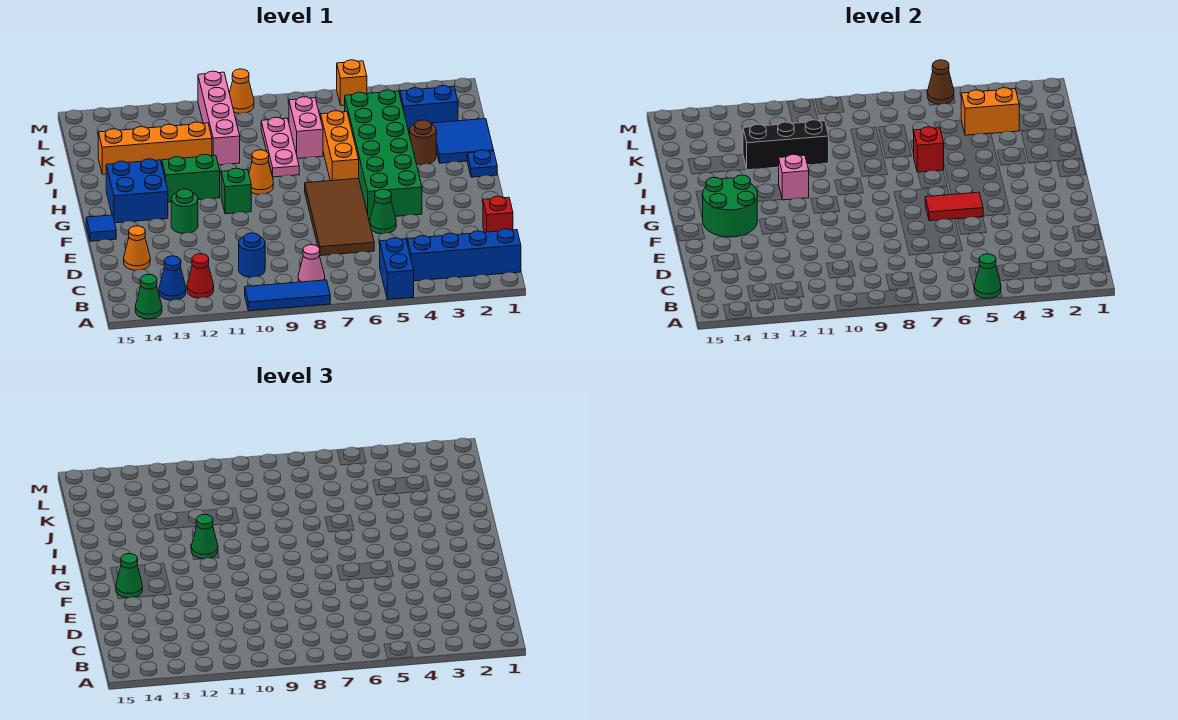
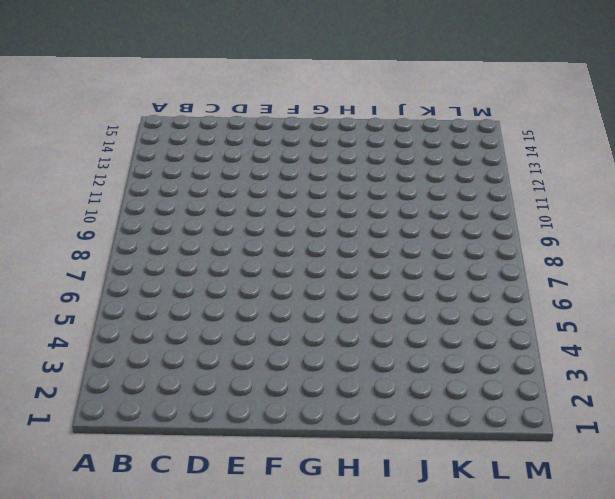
none -> blue brick A5:B5 level 1
none -> blue tile A8:A10 level 1
none -> green cone A14 level 1
none -> blue brick B1:B4 level 1

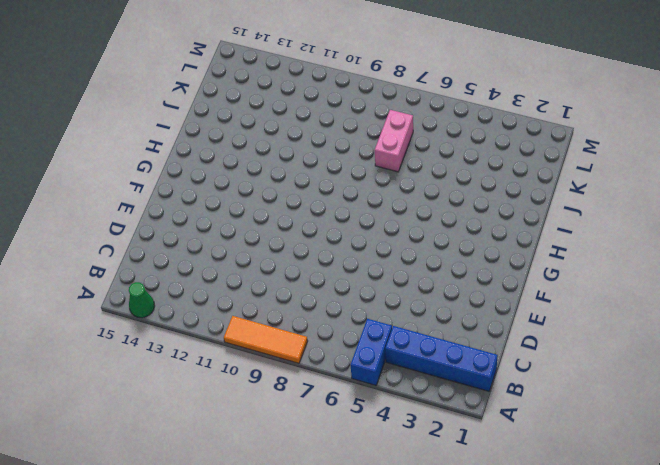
orange tile A8:A10 level 1 -> blue tile A8:A10 level 1
none -> pink cone B8 level 1
none -> red cone B12 level 1
none -> blue cone B13 level 1
none -> blue round brick C10 level 1

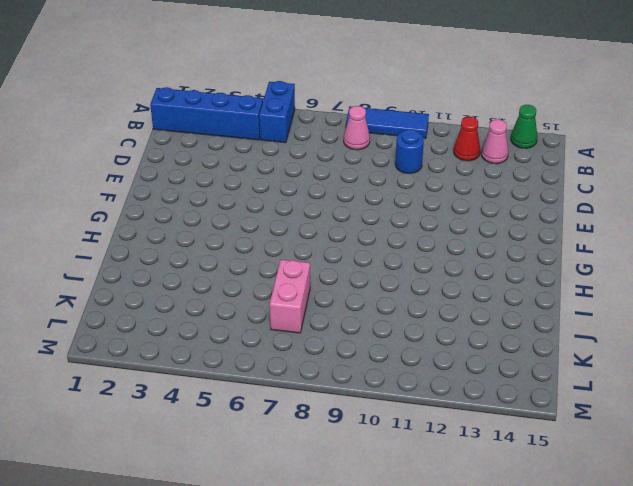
pink cone B13 level 1 -> blue cone B13 level 1
none -> red brick D1 level 1
none -> brown tile D6:G7 level 1
none -> orange cone D14 level 1
none -> green cone E5 level 1

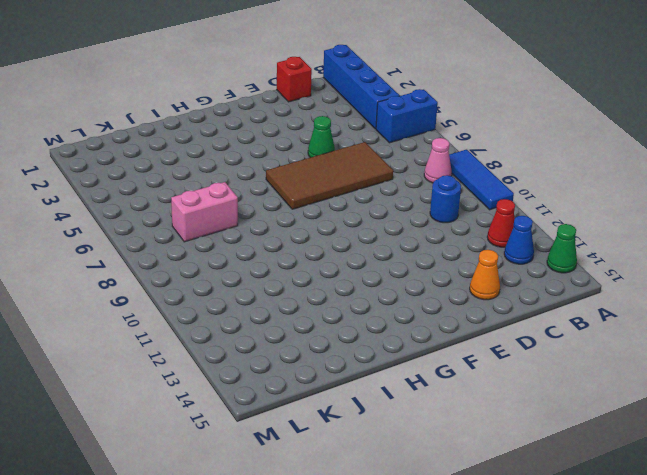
none -> green brick F4:K5 level 1
none -> green round brick F12 level 1
none -> blue tile F15 level 1
none -> green brick G10 level 1

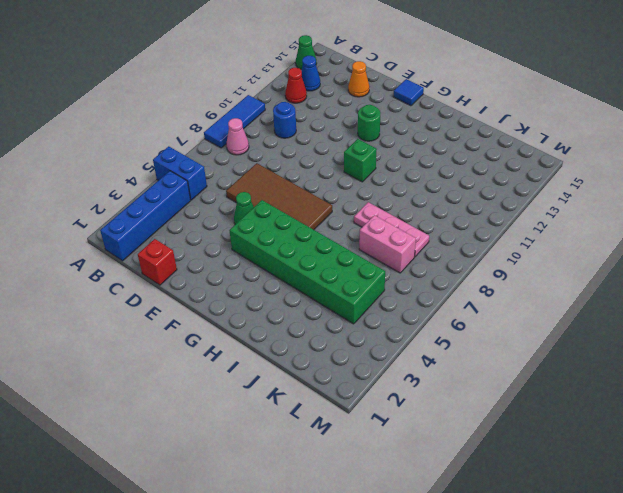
none -> blue brick G13:H14 level 1
none -> blue plate H1 level 1
none -> orange brick H6:J6 level 1
none -> orange cone H9 level 1

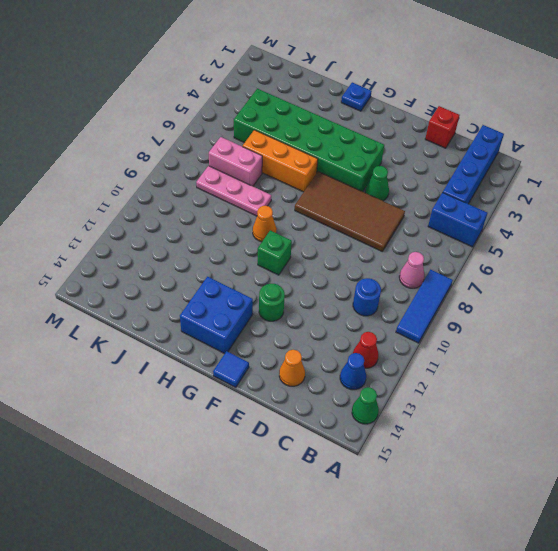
none -> green brick H11:H12 level 1
none -> blue tile I1:J2 level 1
none -> brown round brick I3 level 1
none -> pink brick J10:M10 level 1

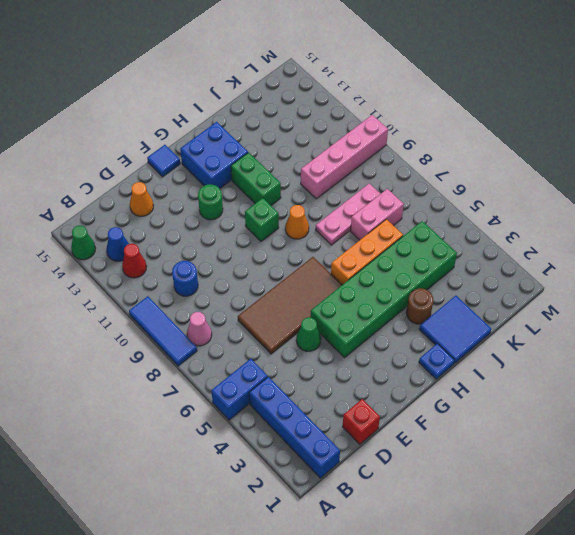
none -> orange brick J11:J14 level 1
none -> blue brick K2:K3 level 1
none -> orange brick M5 level 1
none -> orange cone M9 level 1

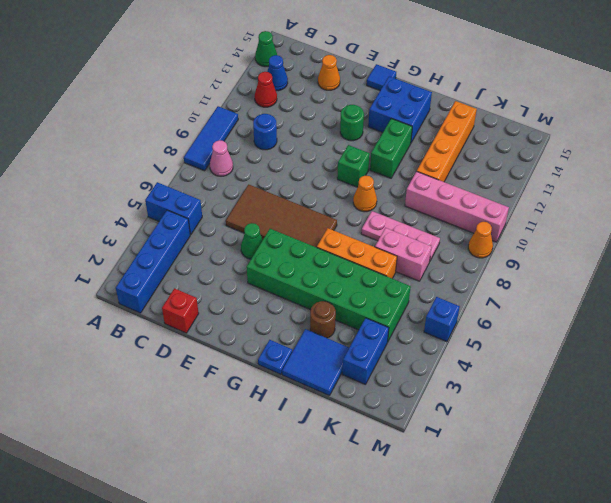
blue brick M5 level 1 -> orange brick M5 level 1
none -> green cone A5 level 2
none -> red tile F5:F6 level 2
none -> green round brick F13:G14 level 2
none -> pink brick H11 level 2

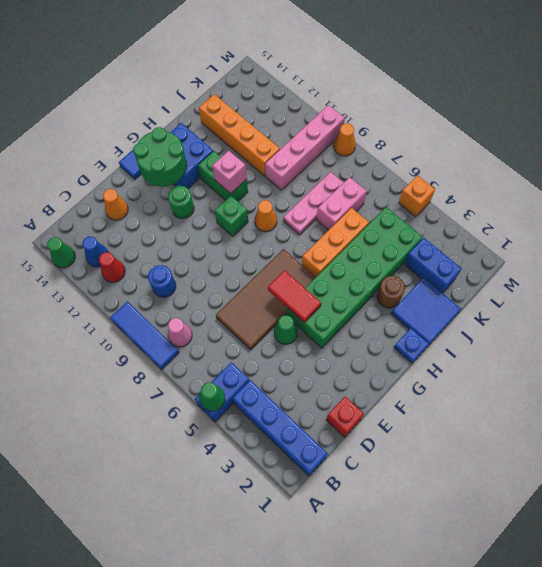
none -> red brick I6 level 2
none -> black brick J10:J12 level 2
none -> orange brick K3:K4 level 2
none -> brown cone M5 level 2

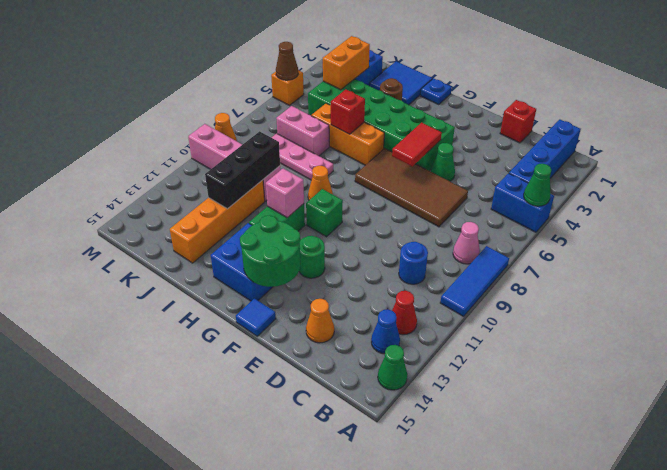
none -> green cone F14 level 3
none -> green cone H11 level 3

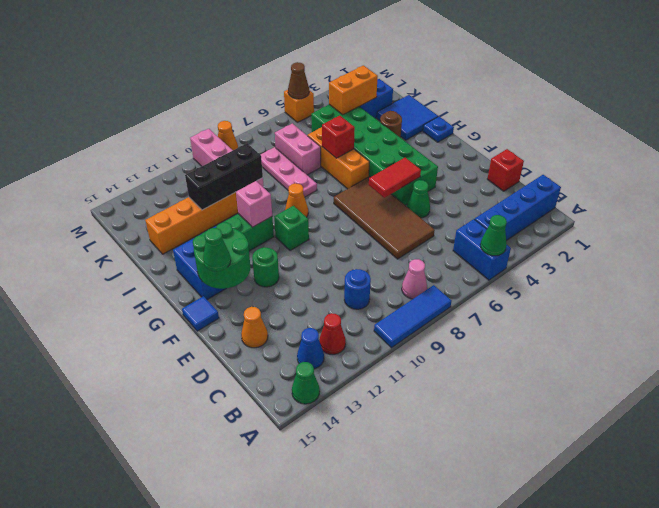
none -> green cone H11 level 3

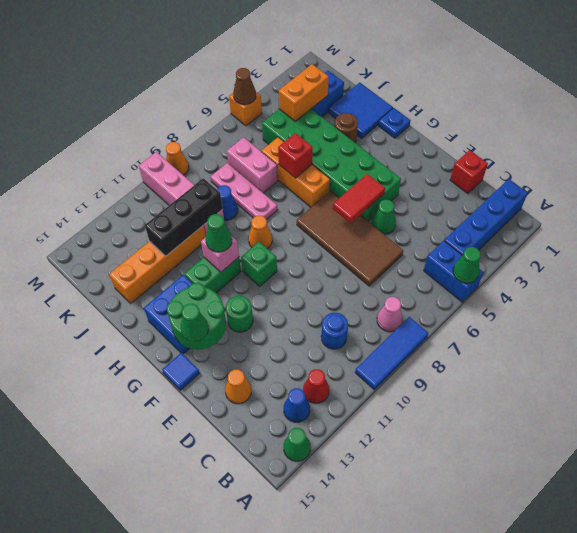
blue cone J9 level 1 -> none

